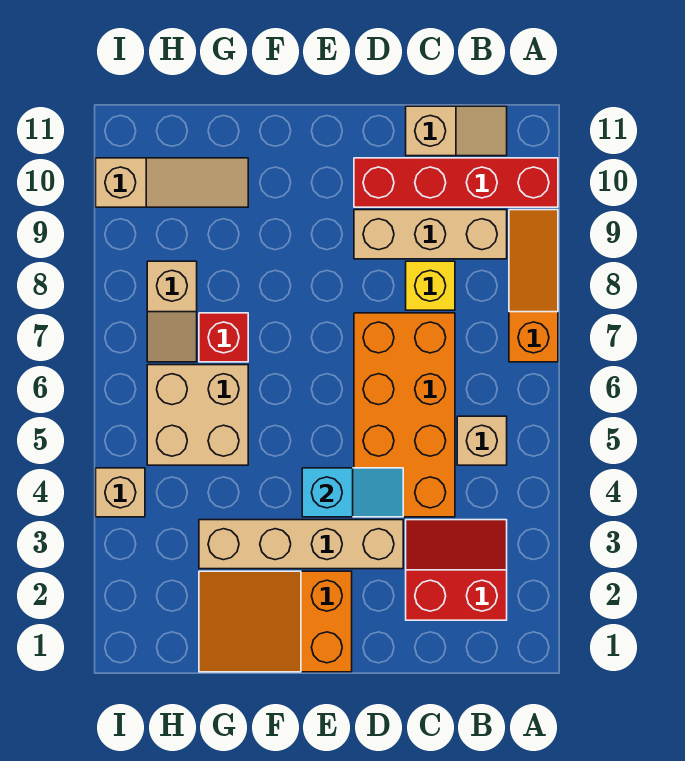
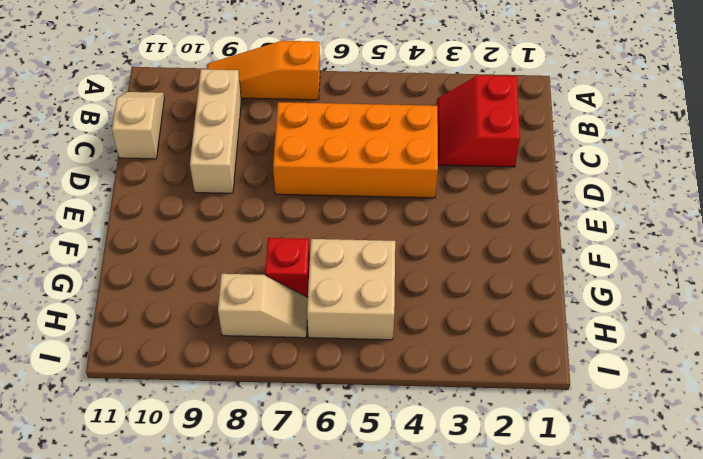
none -> red brick A10:D10 level 1
none -> tan brick B5 level 1
none -> yellow brick C8 level 1

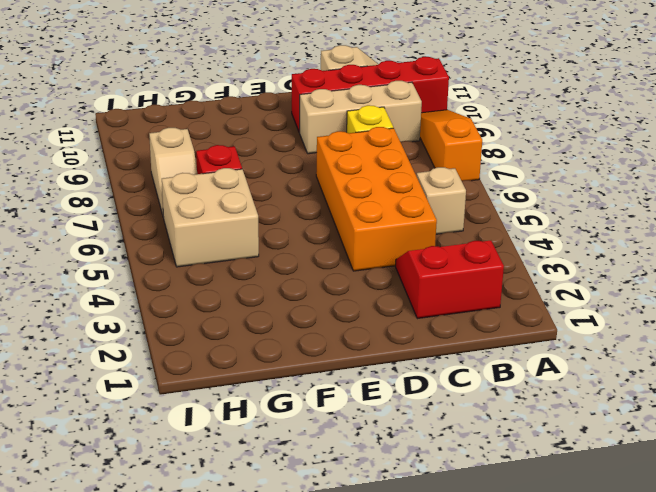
none -> tan brick D3:G3 level 1
none -> orange slope E1:G2 level 1 top E
none -> tan slope G10:I10 level 1 top I

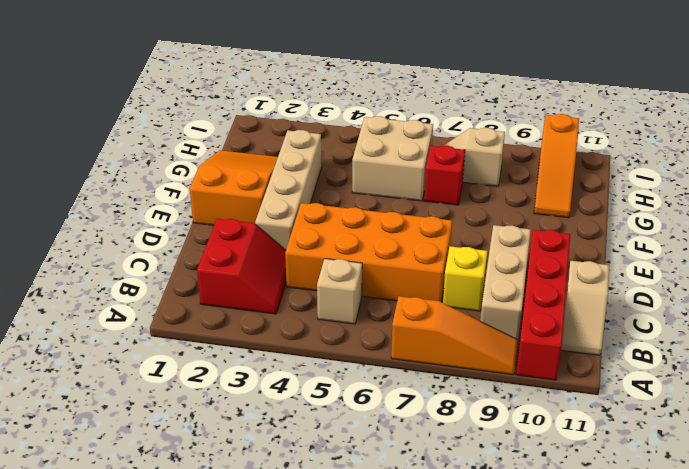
orange slope G10:I10 level 1 top I -> tan slope G10:I10 level 1 top I
none -> tan brick I4 level 1
none -> cyan slope D4:E4 level 2 top E

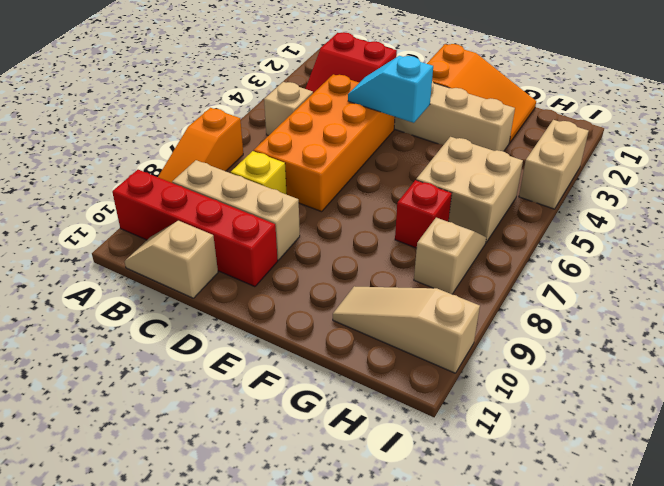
tan brick I3:I4 level 1 -> tan brick I4 level 1

